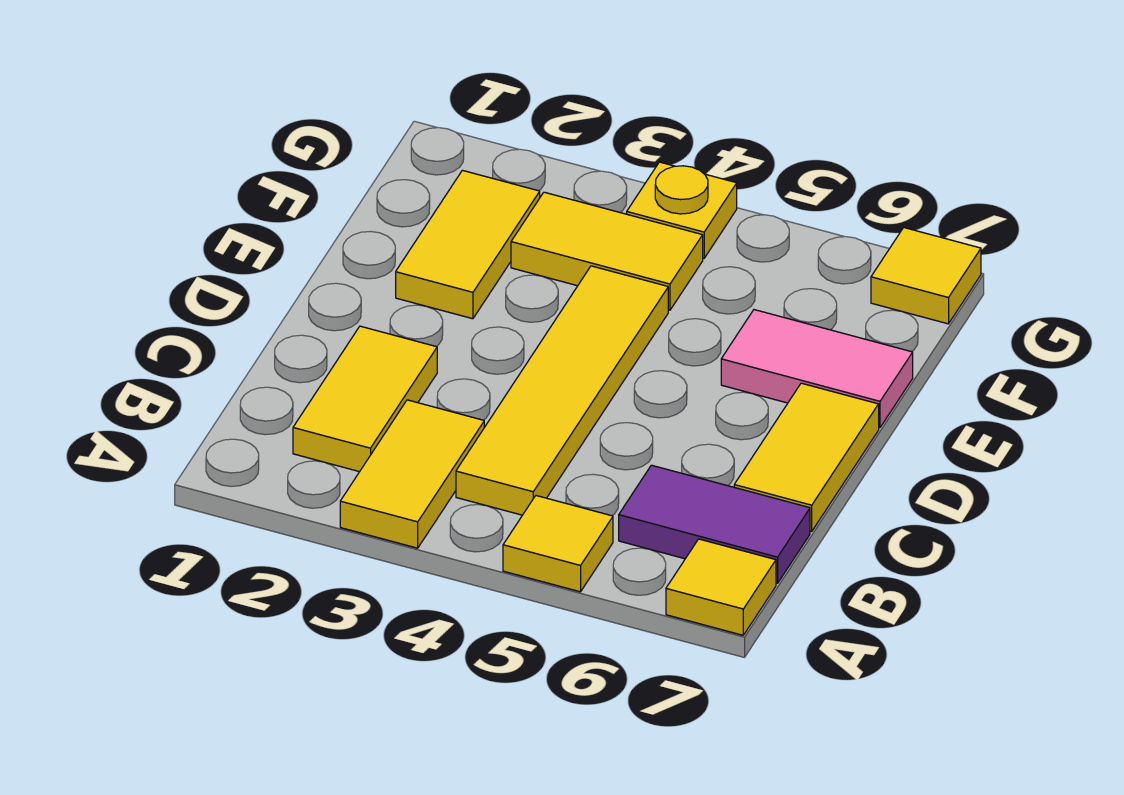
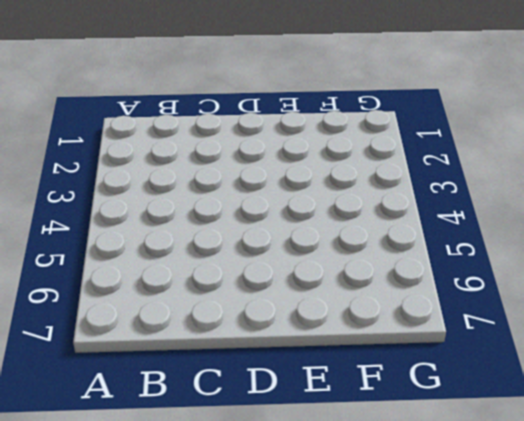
none -> yellow tile A3:B3 level 1
none -> yellow tile A5 level 1
none -> yellow tile A7 level 1

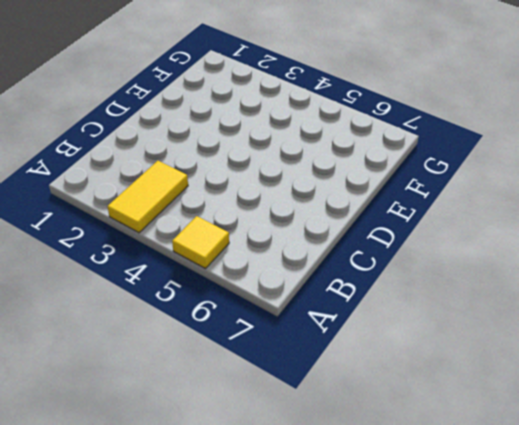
none -> yellow tile A7 level 1
none -> yellow tile B2:C2 level 1
none -> yellow tile B4:E4 level 1

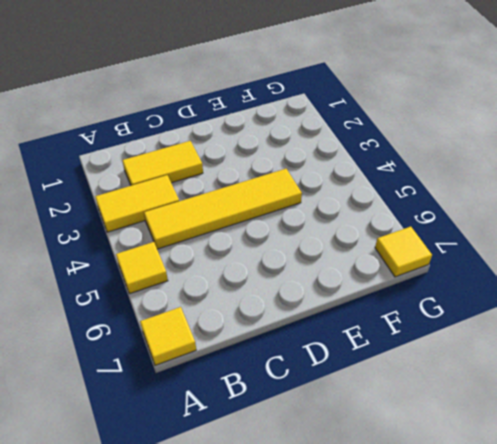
none -> purple tile B6:B7 level 1
none -> yellow tile C7:D7 level 1
none -> yellow tile E2:F2 level 1

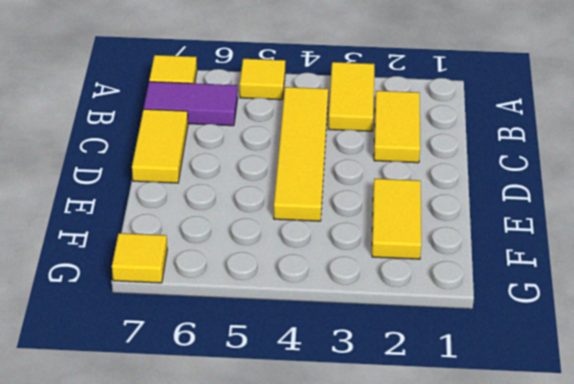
none -> pink tile E6:E7 level 1
none -> yellow tile F3:F4 level 1
none -> yellow plate G4 level 1

